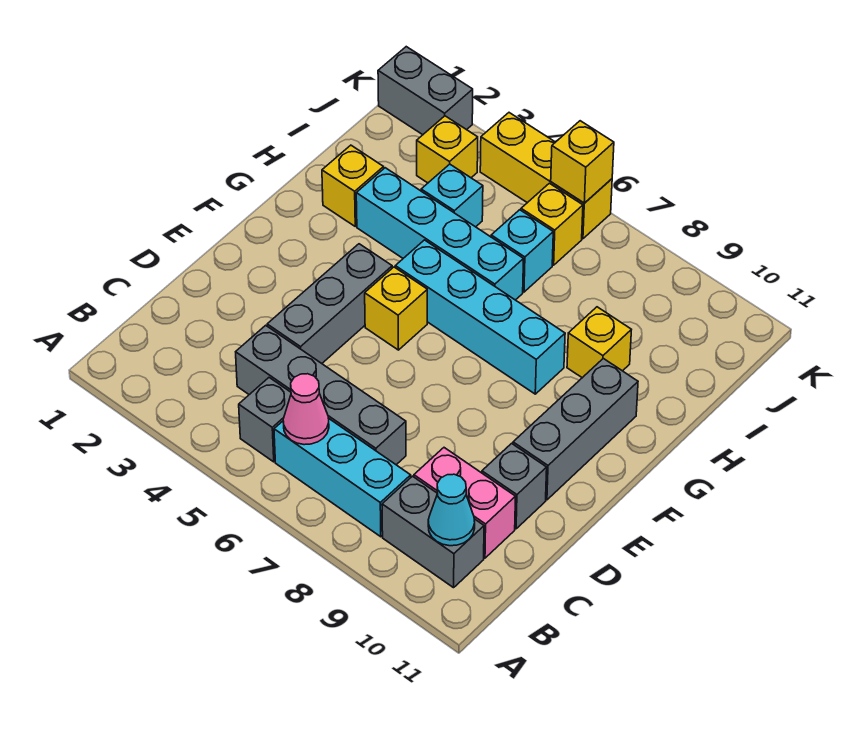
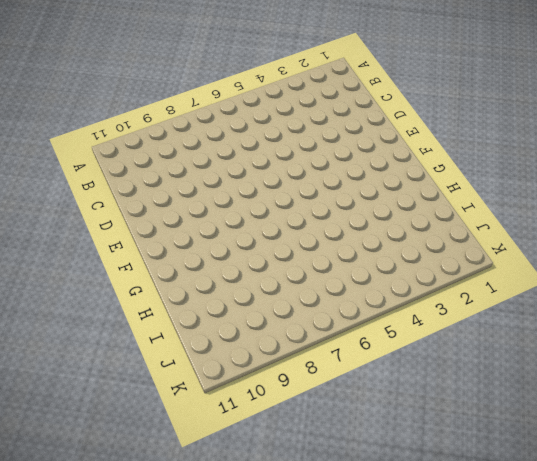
none -> grey brick B5 level 1
none -> cyan brick B6:B8 level 1
none -> grey brick B9:B10 level 1

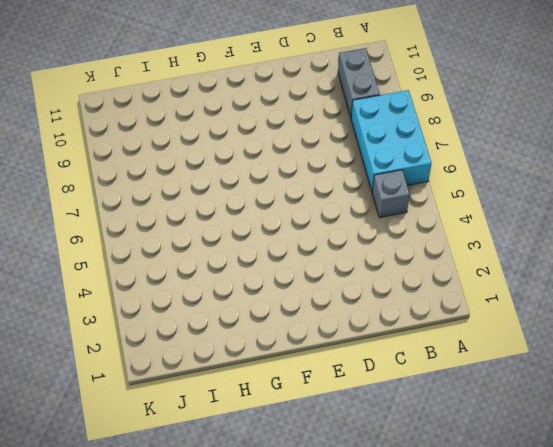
cyan brick A6:B8 level 1 -> cyan brick B6:B8 level 1
none -> grey brick C4:C7 level 1
none -> pink brick C9:C10 level 1
none -> grey brick D4:F4 level 1

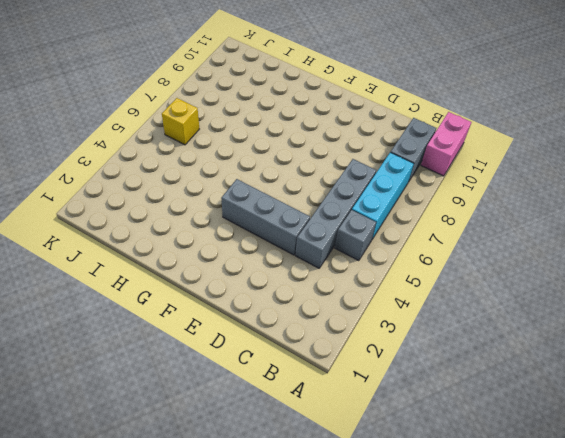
pink brick A10:A11 level 1 -> pink brick C9:C10 level 1
none -> grey brick D10 level 1
none -> grey brick E10:G10 level 1
none -> yellow brick F5 level 1

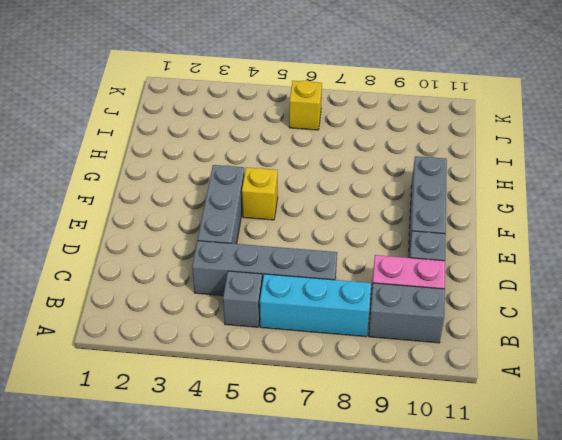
none -> cyan brick G5:G8 level 1
none -> yellow brick H2 level 1
none -> cyan brick H3:H6 level 1

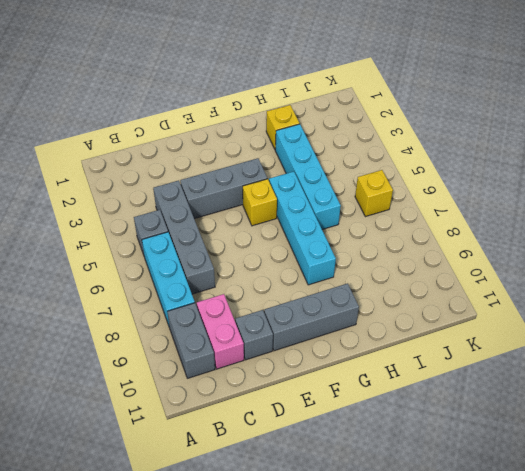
none -> yellow brick H9 level 1
none -> cyan brick I4 level 1
none -> cyan brick I6 level 1

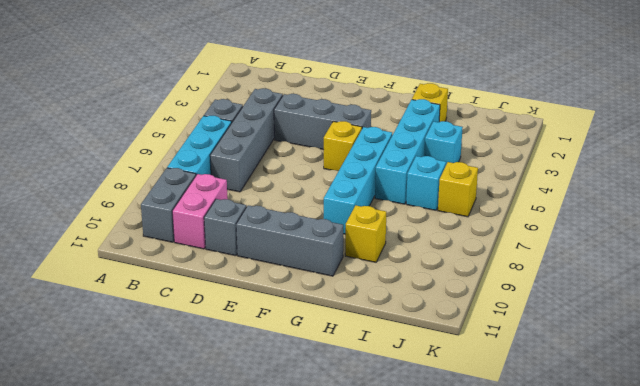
none -> yellow brick J3 level 1
none -> grey brick K1:K2 level 1
none -> yellow brick K4:K6 level 1

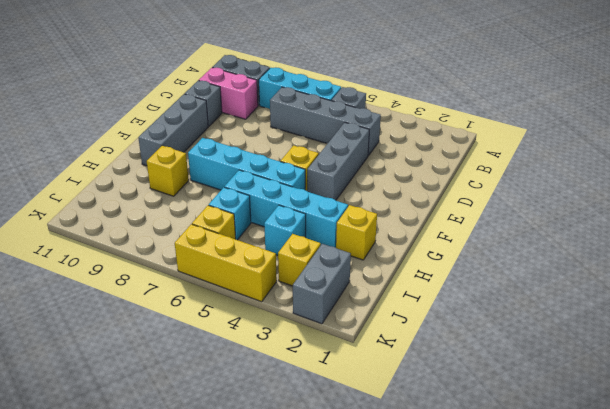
grey brick J2:K2 level 1 -> grey brick K1:K2 level 1
none -> pink cone B6 level 2
none -> cyan cone B10 level 2
none -> yellow brick K6 level 2

